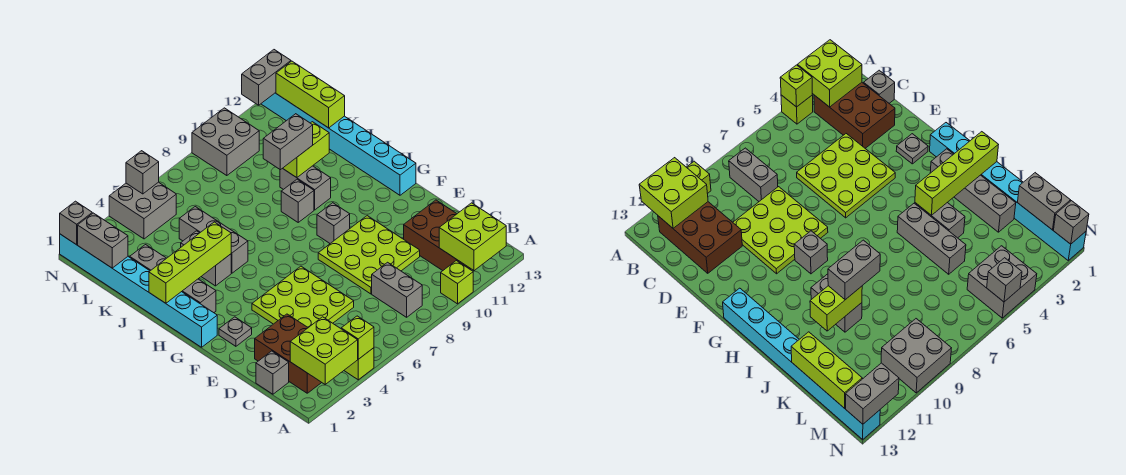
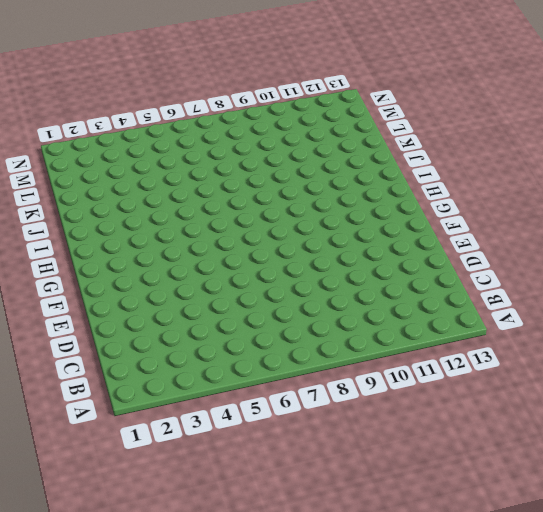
none -> lime brick A4 level 1
none -> lime brick A10 level 1
none -> brown brick B2:D3 level 1
none -> grey brick B8:C8 level 1

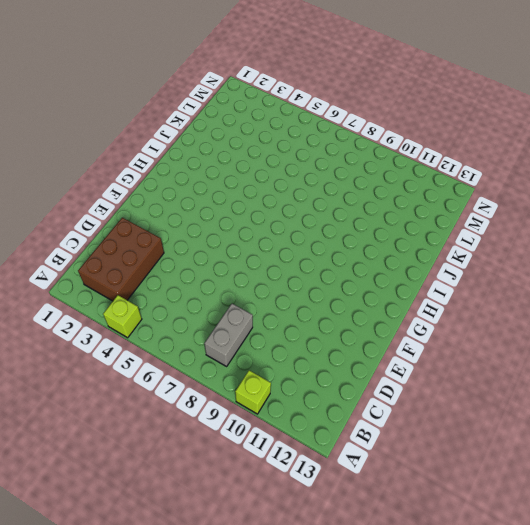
none -> brown brick B11:D12 level 1
none -> grey brick C1 level 1
none -> lime plate D4:F6 level 1
none -> lime plate D8:F10 level 1

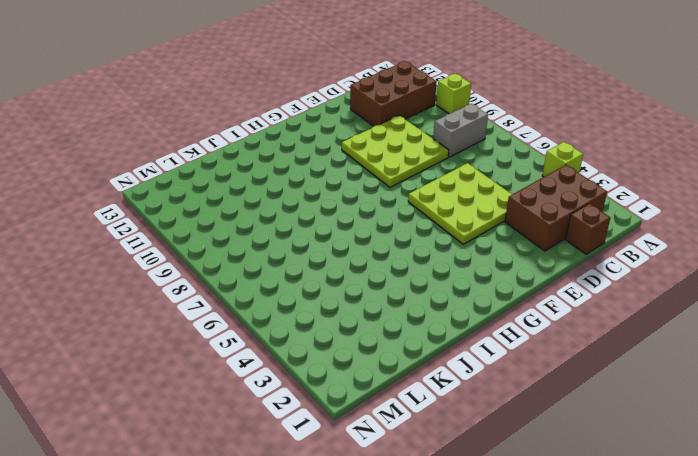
brown brick C1 level 1 -> grey brick C1 level 1
none -> grey plate F2 level 1
none -> cyan brick G1:N1 level 1
none -> grey brick G9 level 1
none -> cyan brick G13:N13 level 1

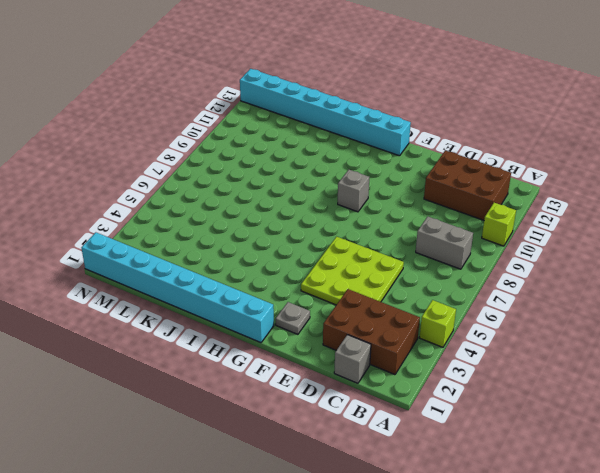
none -> lime plate D8:F10 level 1
none -> grey brick H2:K2 level 1
none -> grey brick I4:J4 level 1
none -> grey brick I5:K5 level 1

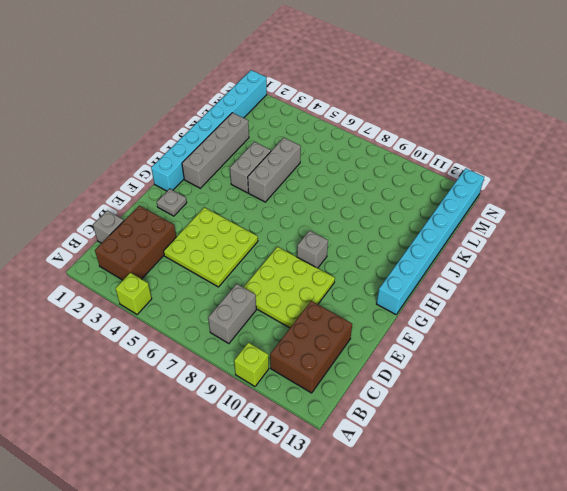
none -> grey brick I9 level 1
none -> grey brick I10:J10 level 1
none -> grey brick M4:N5 level 1
none -> grey brick M9:N10 level 1

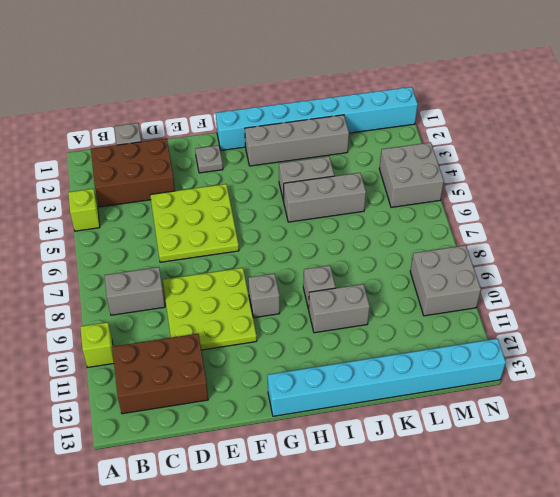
none -> lime brick A2:B3 level 2
none -> lime brick A4 level 2
none -> lime brick A11:B12 level 2
none -> lime brick I1:I4 level 2

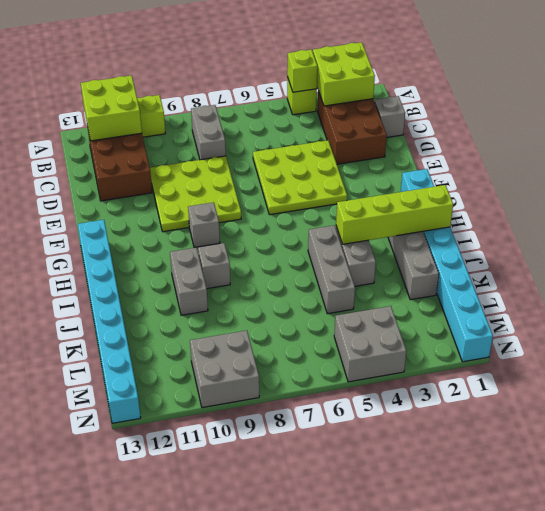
none -> grey plate F2 level 1
none -> lime brick J10:J11 level 2
none -> lime brick K13:M13 level 2
none -> grey brick L1:M1 level 2

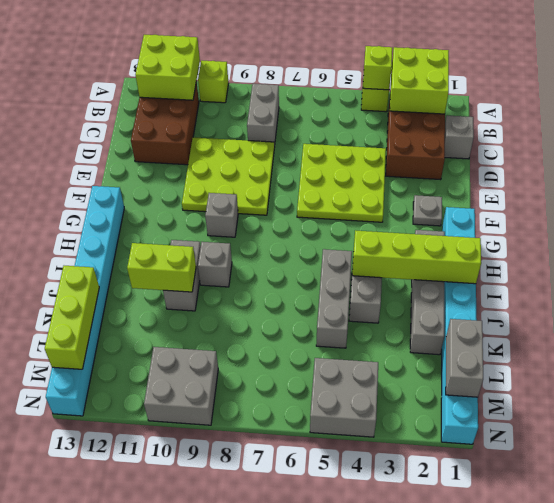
none -> grey brick N1 level 2
none -> grey brick N5 level 2
none -> grey brick N12:N13 level 2
none -> grey brick J9:J10 level 3

